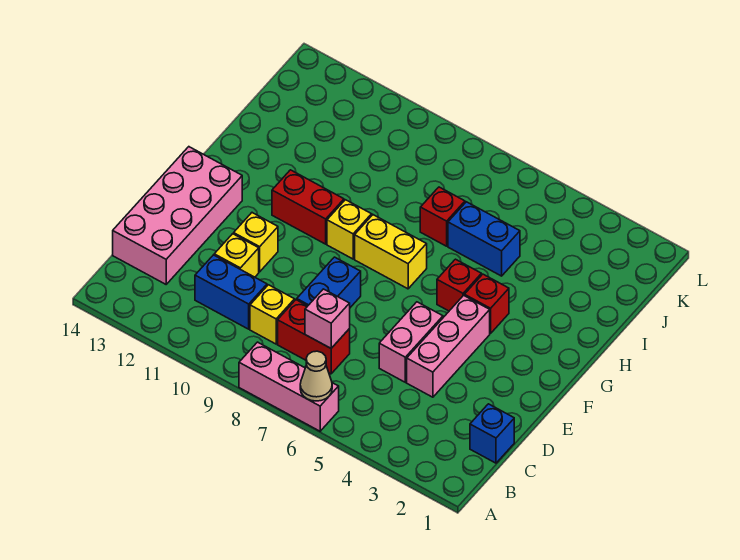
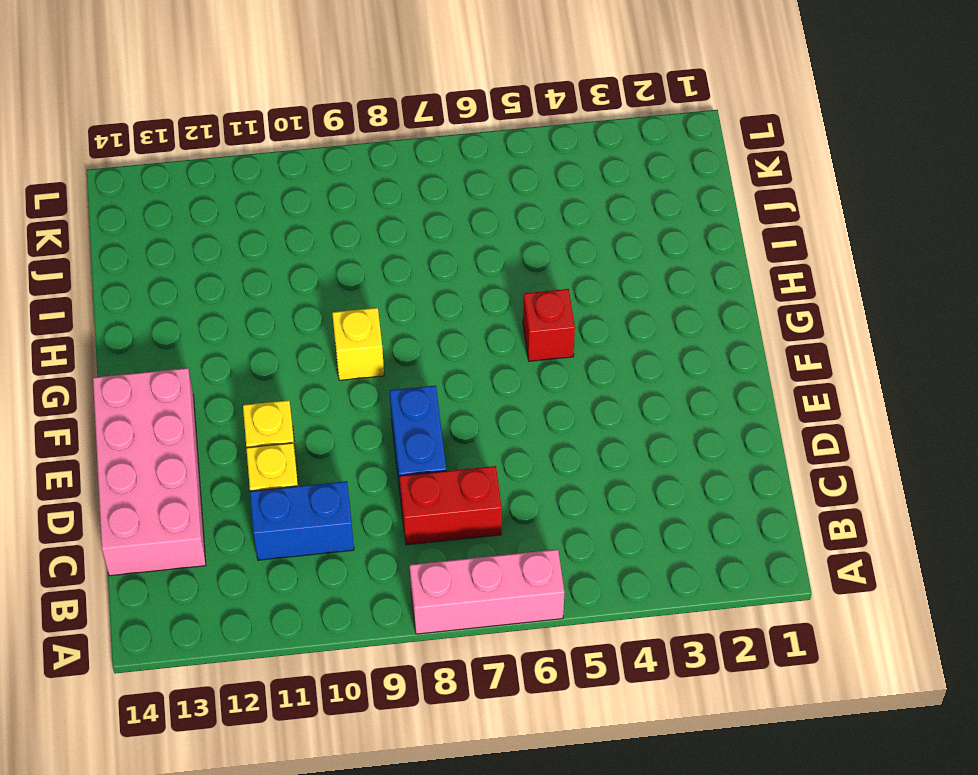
none -> blue brick C1 level 1
none -> yellow brick C9 level 1
none -> pink brick D4:F4 level 1

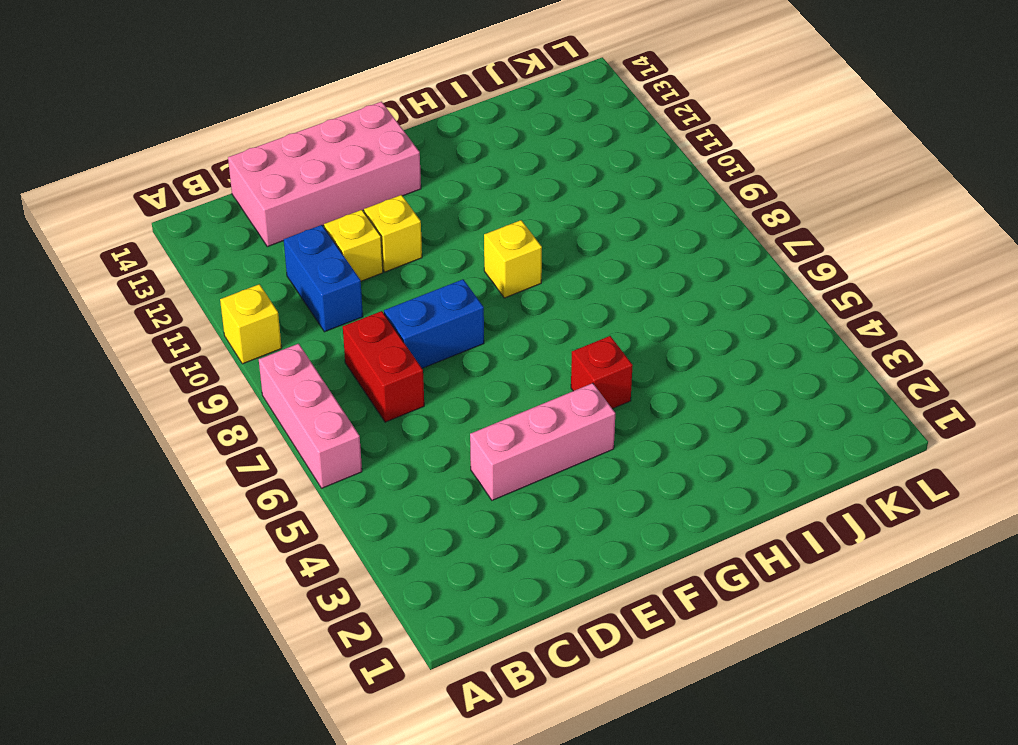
yellow brick A10 level 1 -> yellow brick C9 level 1
none -> blue brick C1 level 1
none -> pink brick D5:E5 level 1
none -> red brick G4 level 1

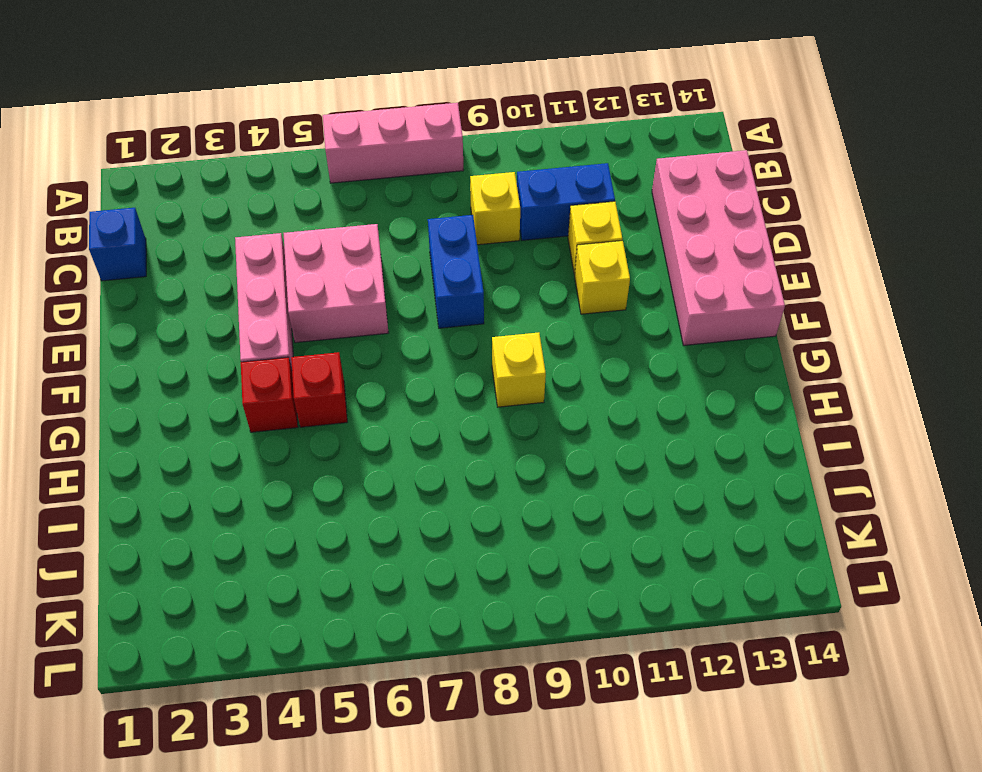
pink brick D5:E6 level 1 -> pink brick D5:E5 level 1
none -> red brick C7:C8 level 1
none -> yellow brick G7:G8 level 1
none -> red brick G10:G11 level 1

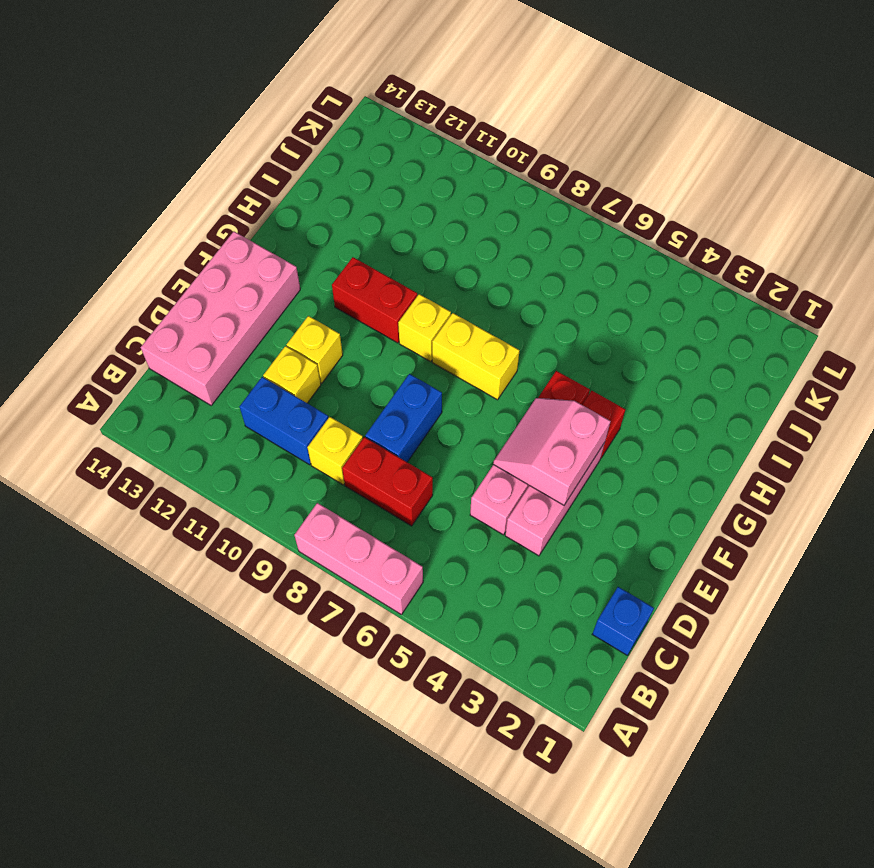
pink slope E4:F5 level 2 top 4 -> none
none -> blue brick I5:I6 level 1
none -> red brick I7 level 1
none -> tan cone A6 level 2

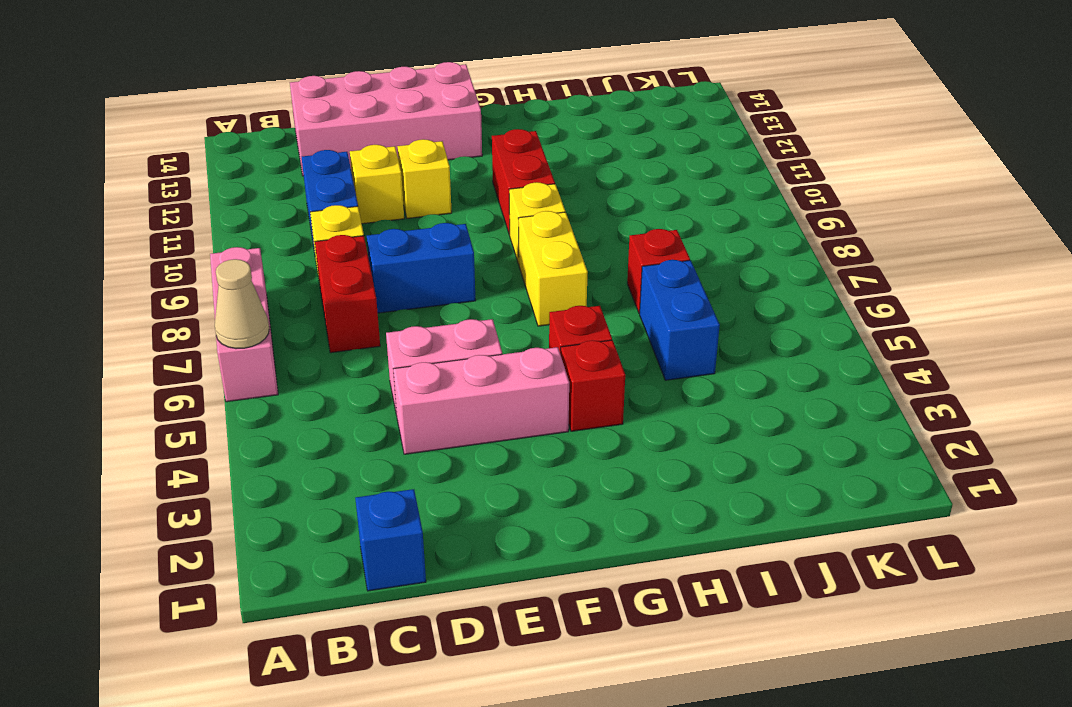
none -> pink brick C7 level 2

